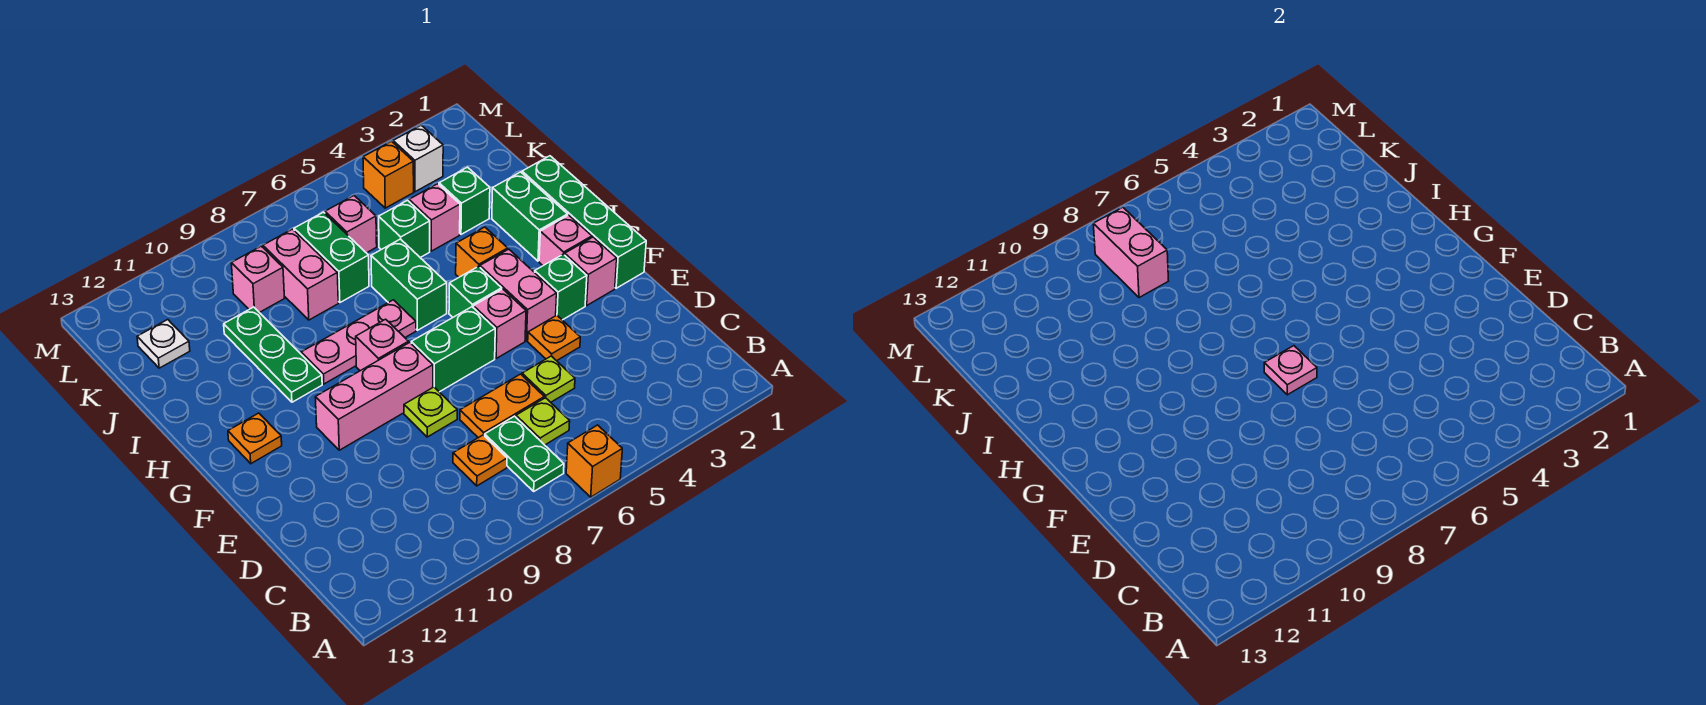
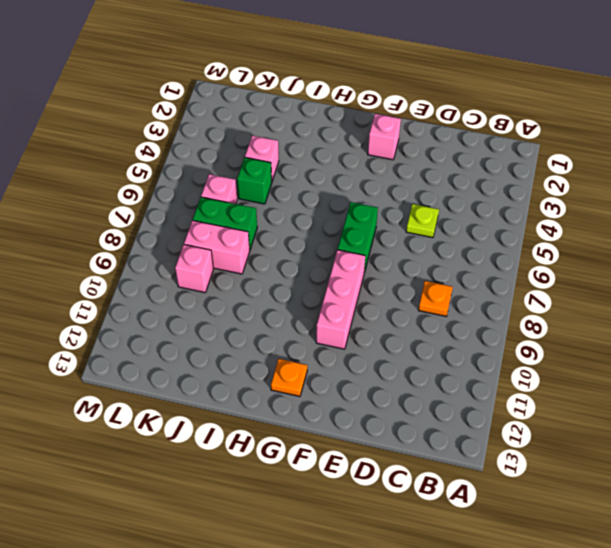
none -> orange brick A6 level 1
none -> green plate B7:C7 level 1
none -> lime plate C6 level 1
none -> orange plate D6:D7 level 1

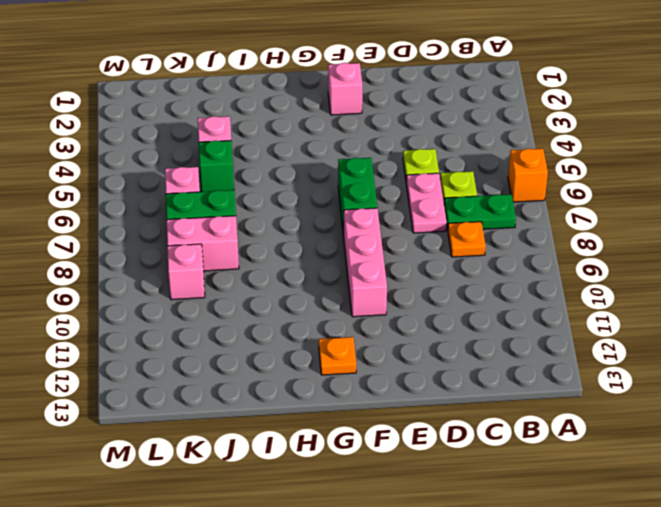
pink plate D6:D7 level 1 -> orange plate D6:D7 level 1
none -> orange plate E4 level 1
none -> lime plate E8 level 1
none -> green brick F1:I1 level 1
none -> green brick F3 level 1

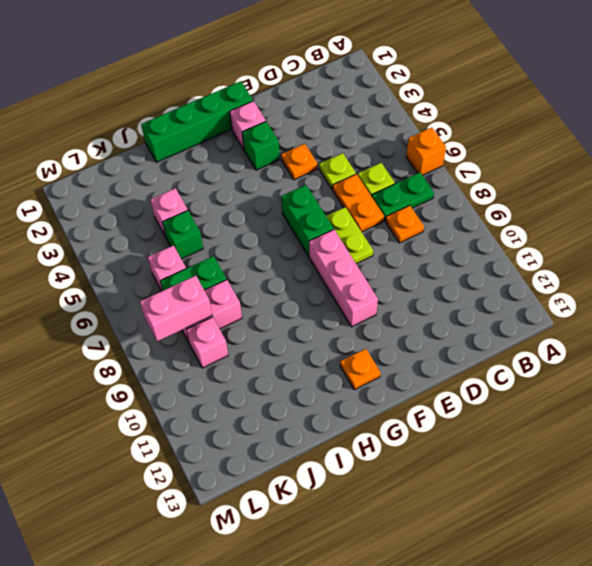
lime plate E7:E8 level 1 -> lime plate E8 level 1
none -> pink brick F4:G4 level 1
none -> pink brick F5 level 1
none -> pink brick G2 level 1
none -> green brick G5 level 1

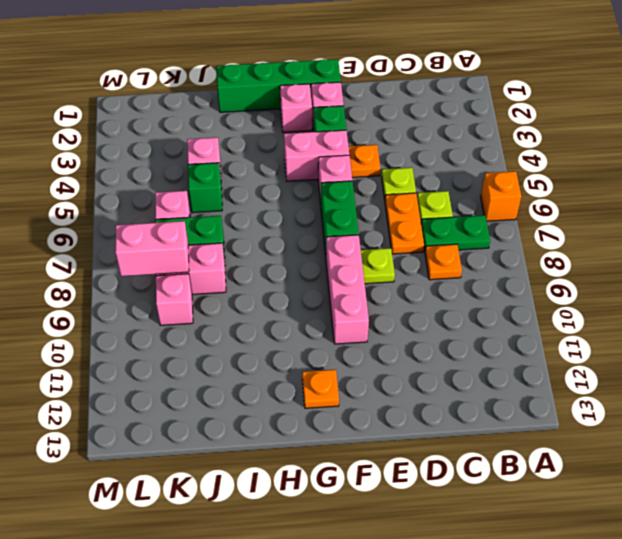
none -> green brick G5 level 1
none -> pink brick G8 level 1
none -> green brick H2:I2 level 1
none -> orange brick H4 level 1

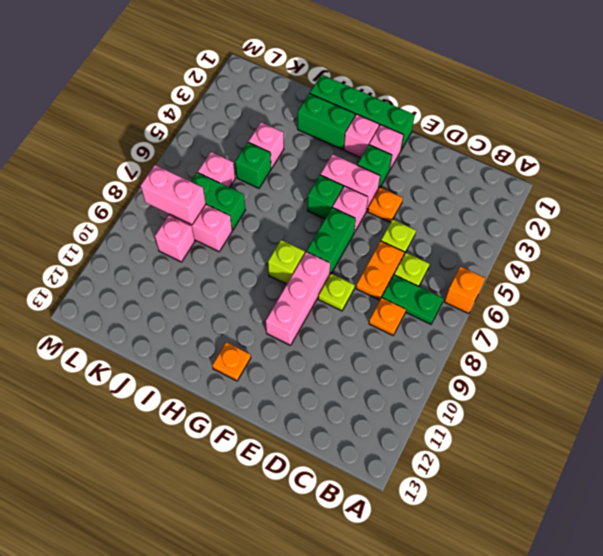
lime brick G8 level 1 -> pink brick G8 level 1
none -> orange brick H4 level 1
none -> green brick H6:I6 level 1
none -> pink plate H7:H9 level 1
none -> green plate H10:J10 level 1

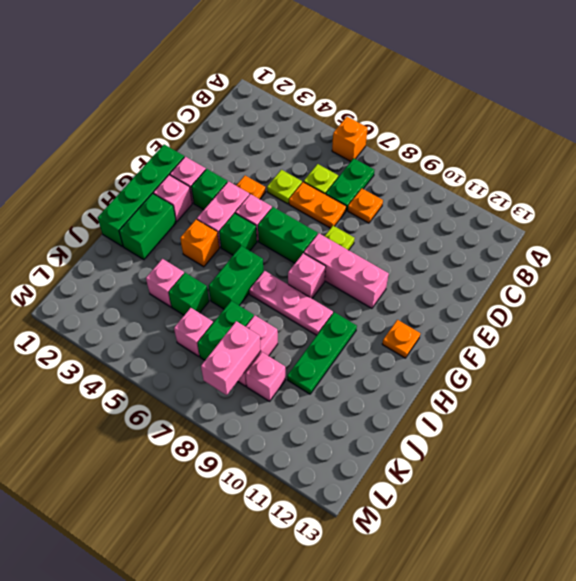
none -> green brick J3 level 1
none -> white plate K12 level 1
none -> white brick L3 level 1
none -> orange brick L4 level 1

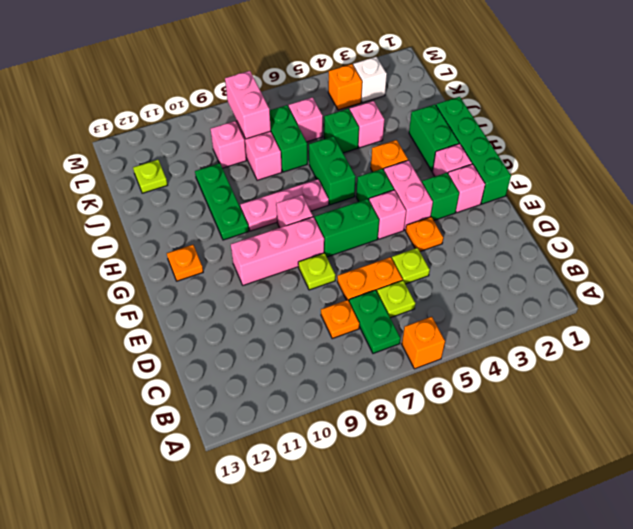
lime plate K12 level 1 -> white plate K12 level 1
none -> green brick J3 level 1
none -> pink plate F7 level 2

